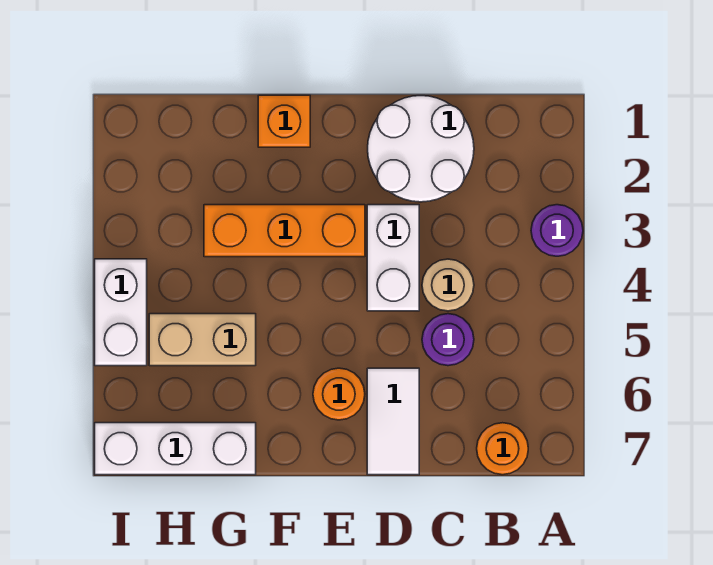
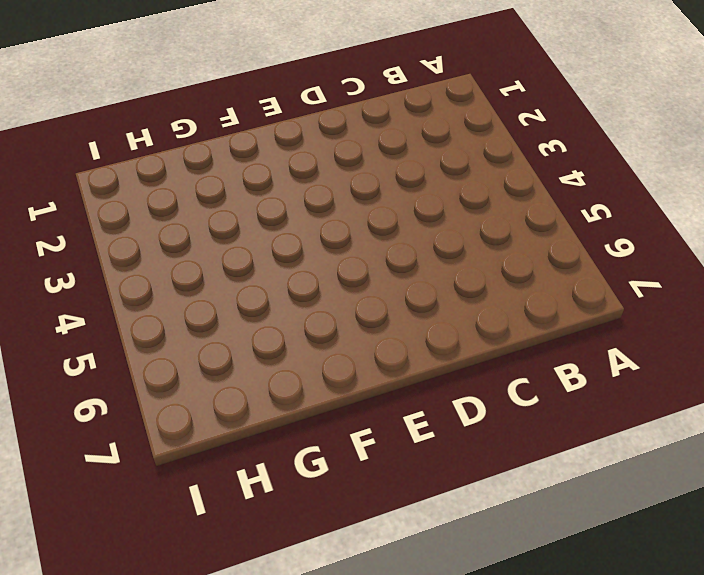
none -> purple round brick A3 level 1
none -> orange round brick B7 level 1
none -> white round brick C1:D2 level 1

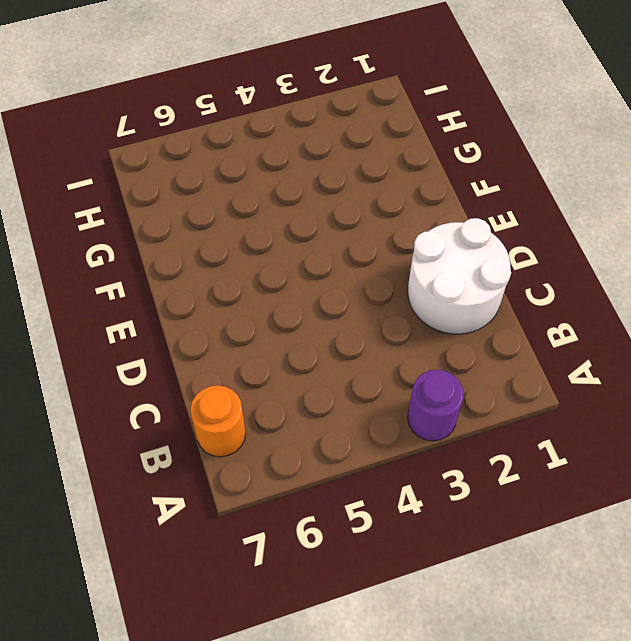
none -> tan round brick C4 level 1
none -> purple round brick C5 level 1
none -> white brick D3:D4 level 1

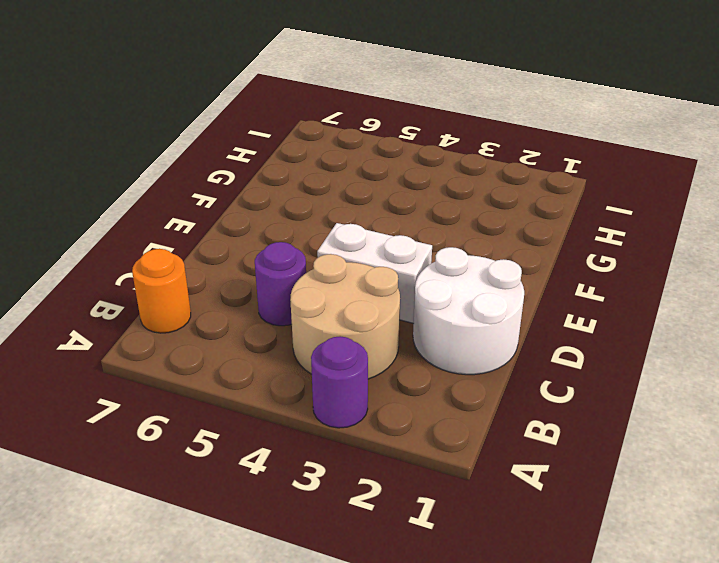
tan round brick B3:C4 level 1 -> tan round brick C4 level 1
none -> white tile D6:D7 level 1
none -> orange brick E3:G3 level 1
none -> orange round brick E6 level 1

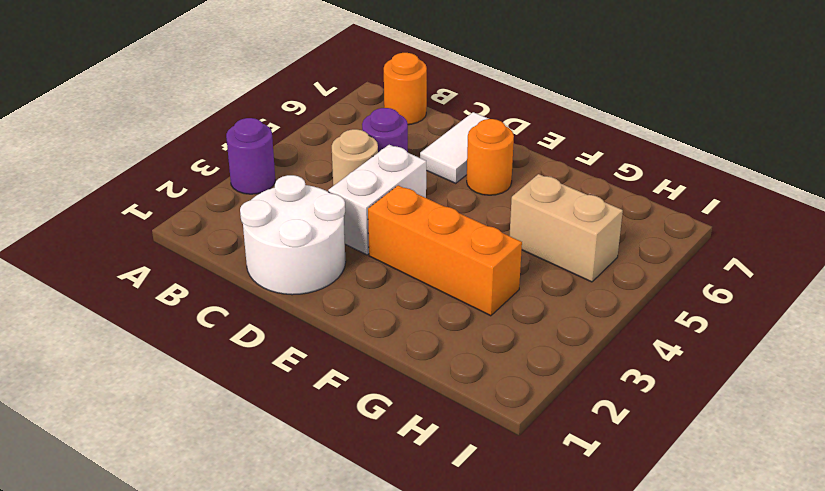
none -> orange brick F1 level 1
none -> white brick G7:I7 level 1
none -> white brick I4:I5 level 1

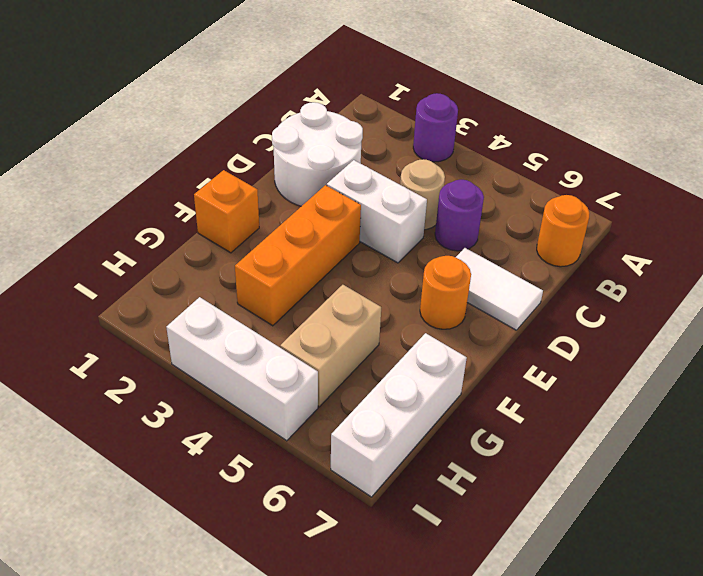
white brick I3:I5 level 1 -> white brick I4:I5 level 1

